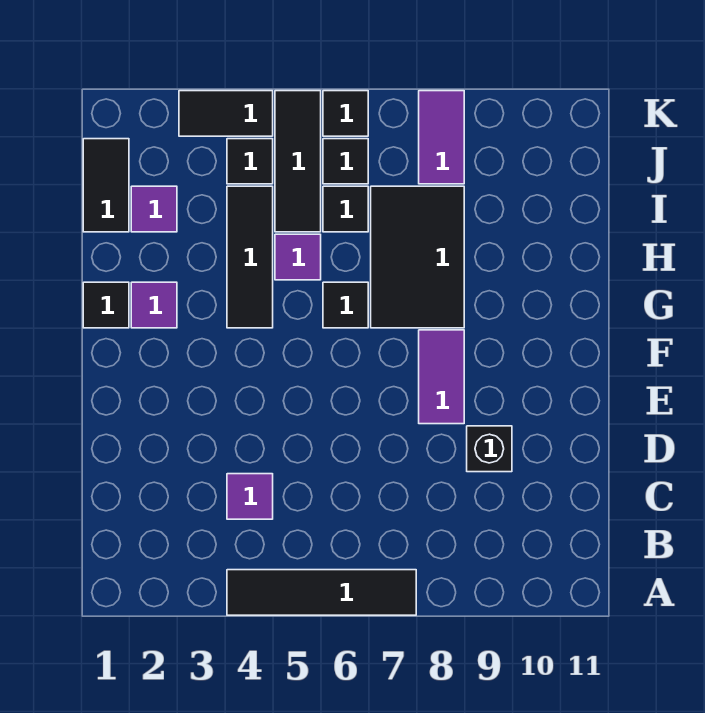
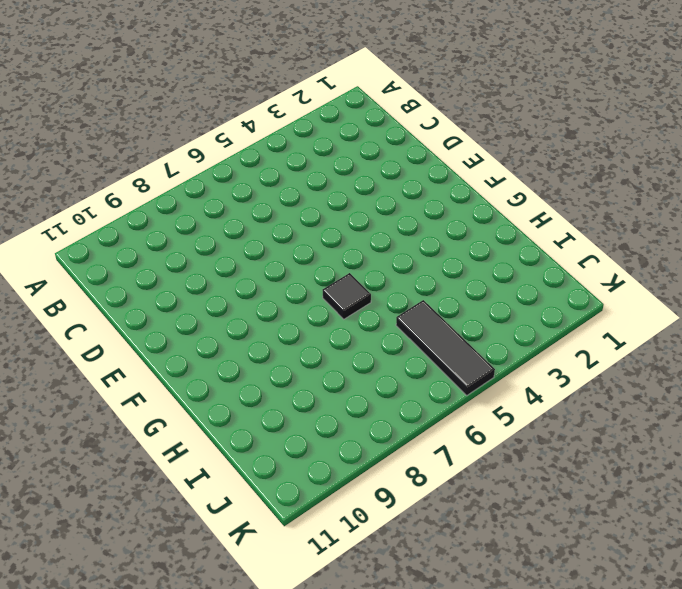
none -> black tile A4:A7 level 1
none -> purple tile C4 level 1
none -> black brick D9 level 1

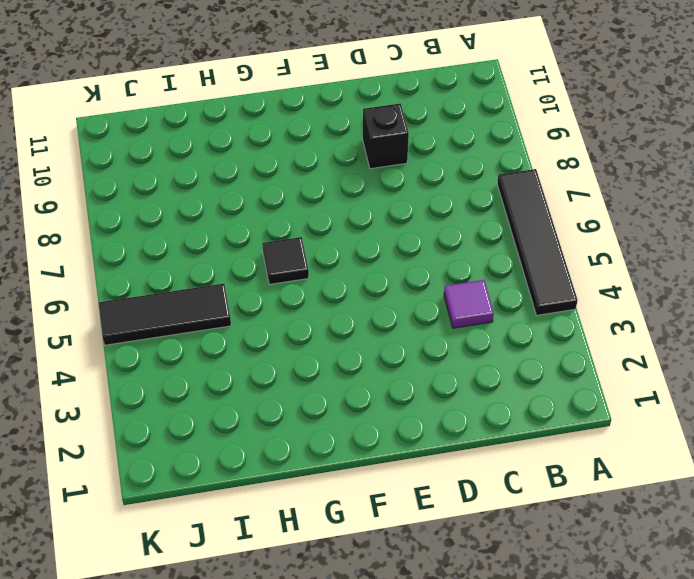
none -> purple tile E8:F8 level 1
none -> black tile G1 level 1
none -> purple tile G2 level 1

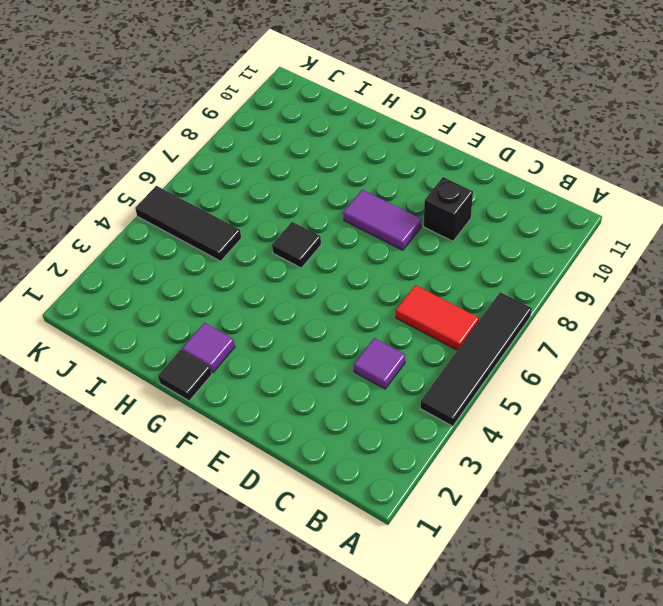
red tile B6:C6 level 1 -> none
none -> black tile G4:I4 level 1
none -> black tile G7:I8 level 1
none -> purple tile H5 level 1

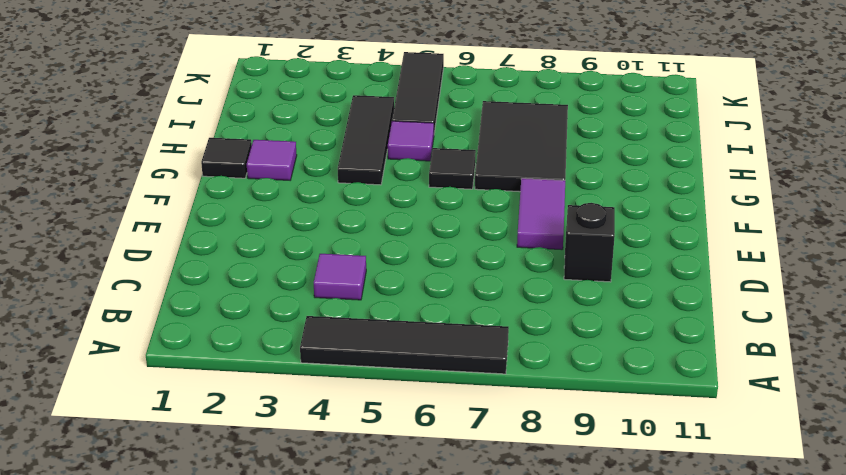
none -> black tile I1:J1 level 1
none -> purple tile I2 level 1
none -> black tile I6 level 1

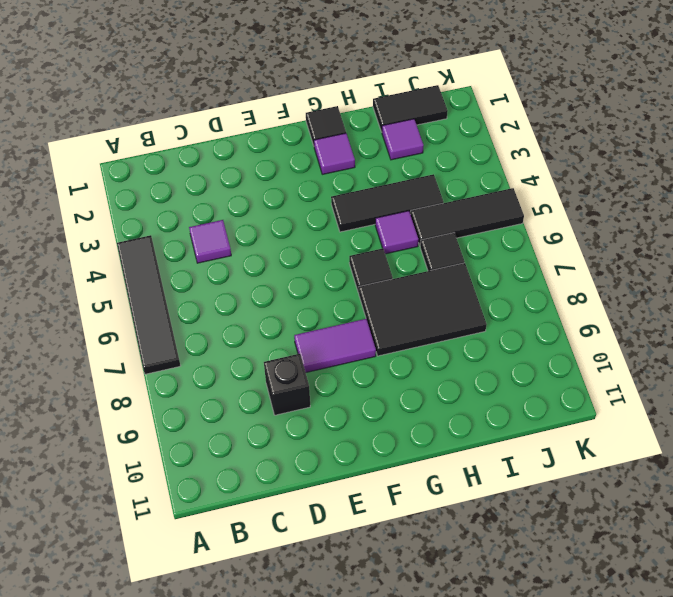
none -> black tile J4 level 1
none -> black tile J6 level 1
none -> purple tile J8:K8 level 1

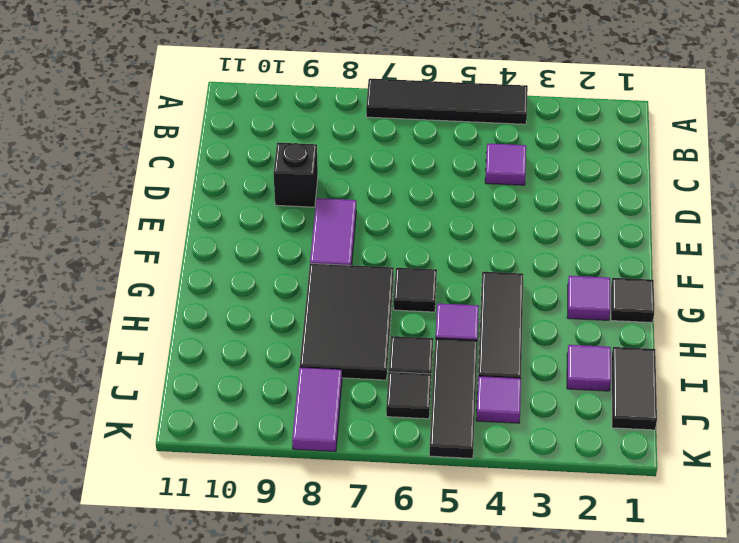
purple tile J4 level 1 -> black tile J4 level 1
none -> black tile K3:K4 level 1
none -> black tile K6 level 1

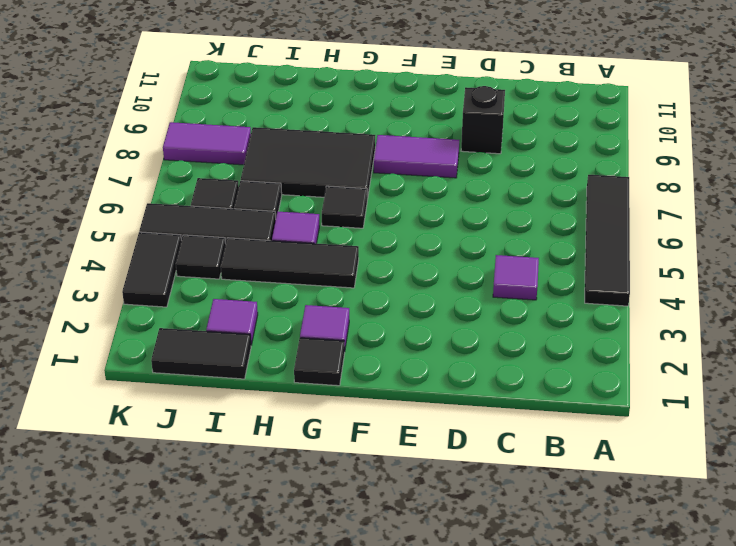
none -> black tile K6 level 1

